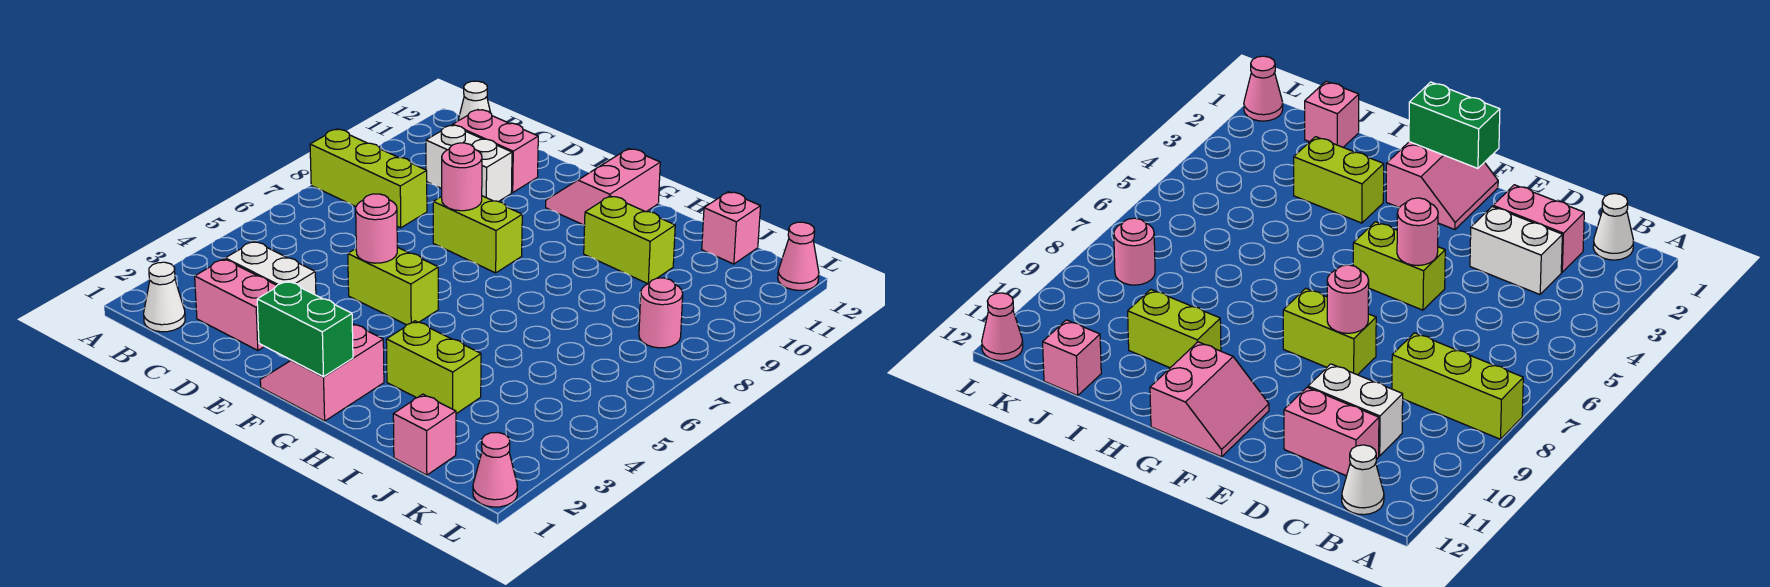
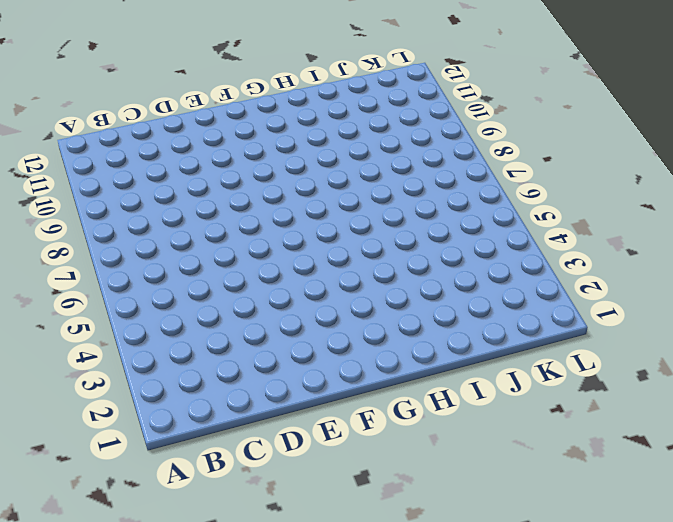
none -> lime brick A8:C8 level 1
none -> white cone B1 level 1
none -> white cone B12 level 1

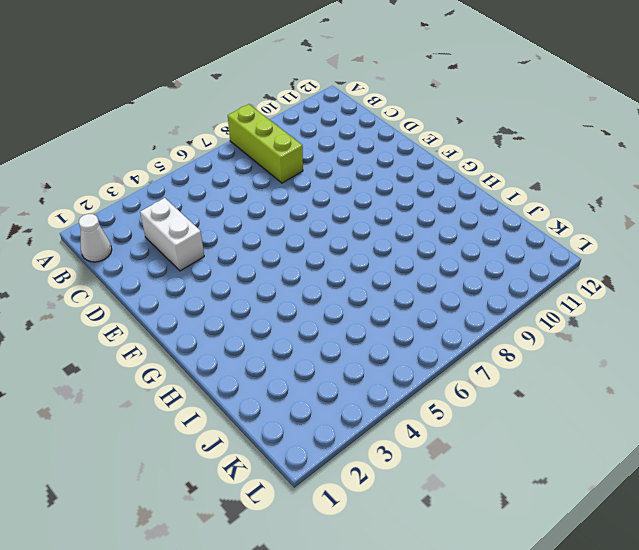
none -> white cone B12 level 1
none -> pink brick C2:D2 level 1
none -> white brick C10:D10 level 1

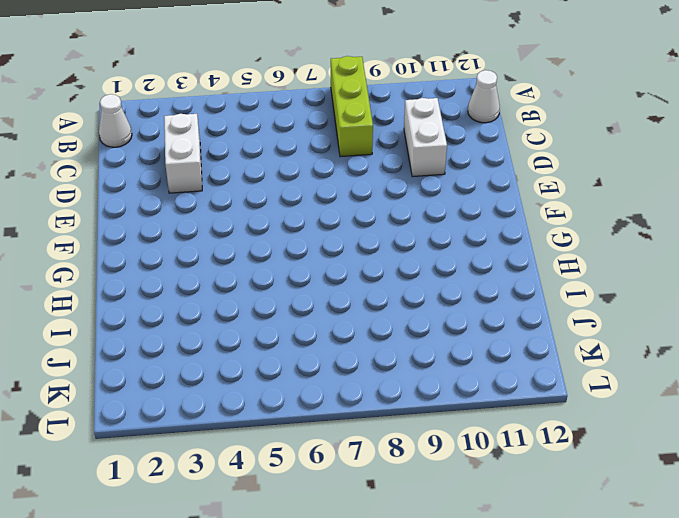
none -> pink brick C2:D2 level 1
none -> pink brick C11:D11 level 1
none -> lime brick E5:F5 level 1

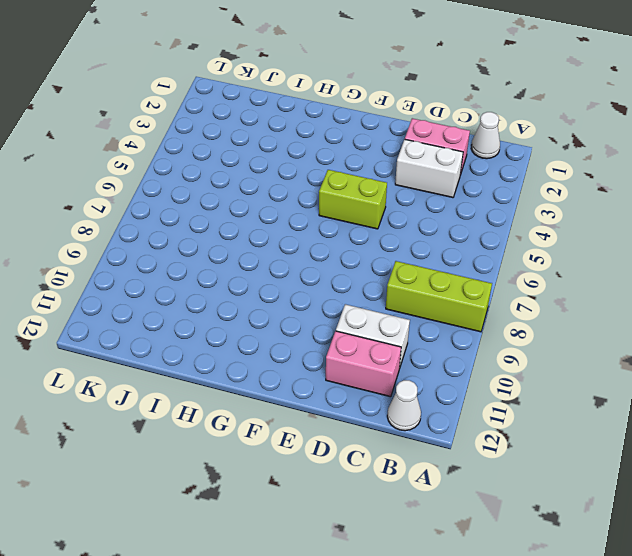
none -> lime brick E8:F8 level 1
none -> pink slope F1:G2 level 1 top G
none -> pink slope F11:G12 level 1 top G

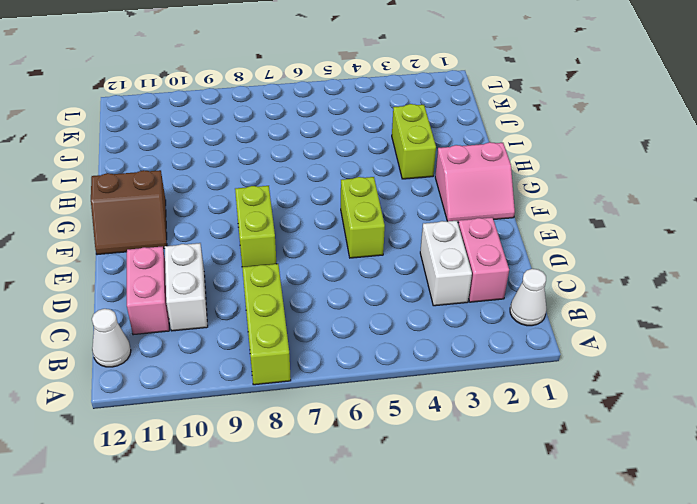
brown slope F11:G12 level 1 top G -> pink slope F11:G12 level 1 top G
none -> lime brick H10:I10 level 1
none -> pink brick J1 level 1
none -> pink brick J12 level 1

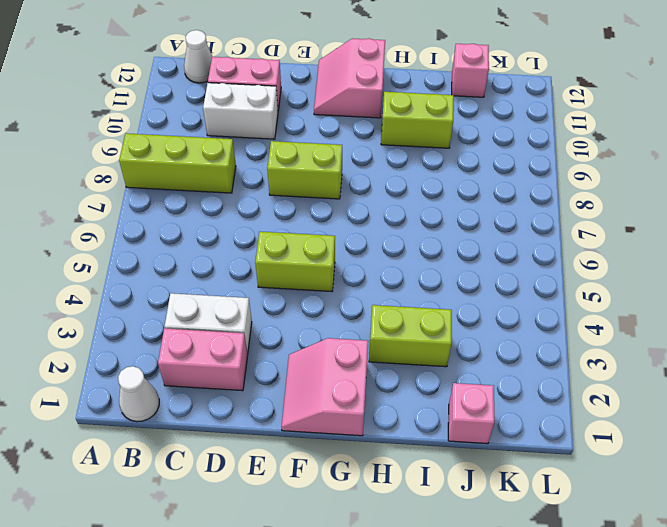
none -> pink round brick K8 level 1
none -> pink cone L1 level 1
none -> pink cone L12 level 1

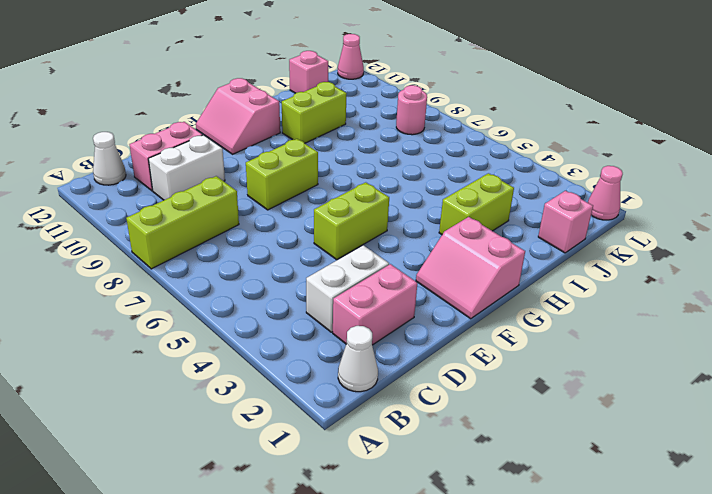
none -> pink round brick E5 level 2
none -> pink round brick E8 level 2
none -> green brick F1:G1 level 2

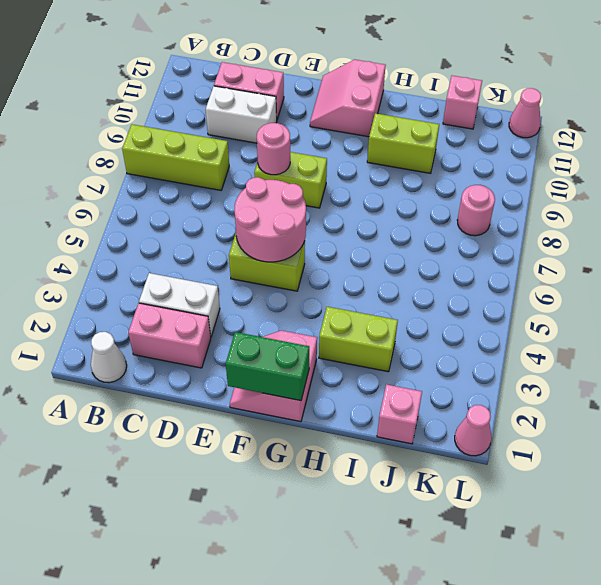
pink round brick E5:F6 level 2 -> pink round brick E5 level 2
none -> white cone B12 level 1

